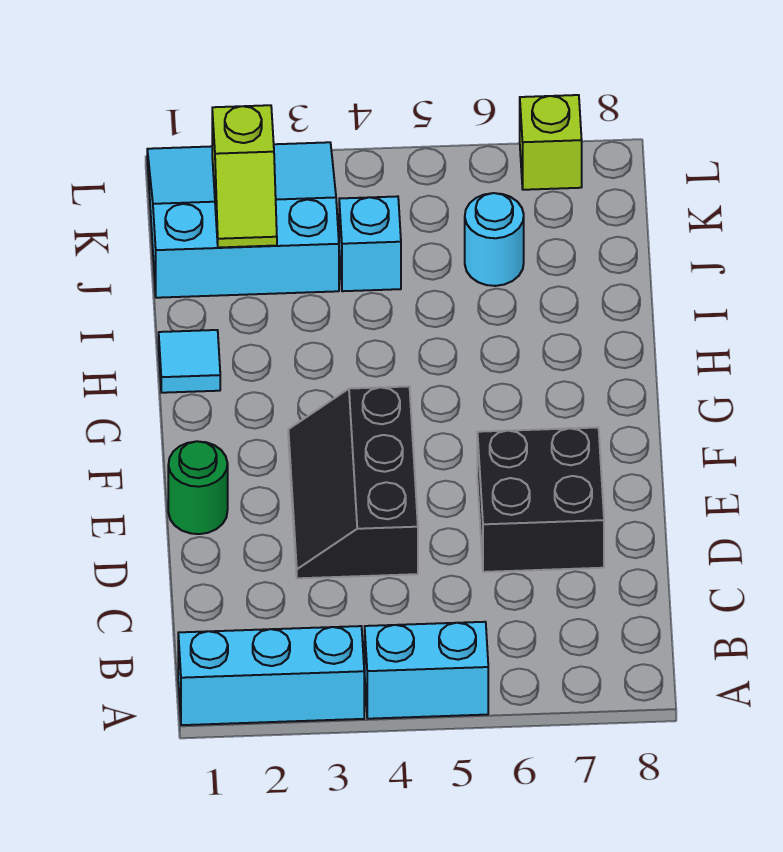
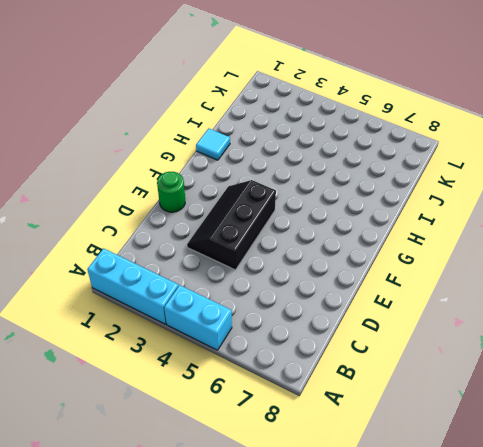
none -> black brick D6:E7 level 1
none -> cyan slope J1:L3 level 1 top J

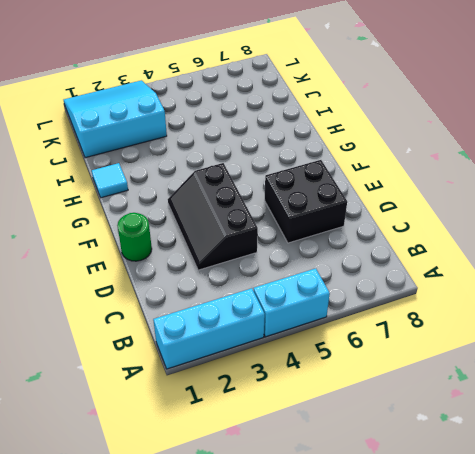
none -> cyan brick J4 level 1
none -> cyan round brick J6 level 1

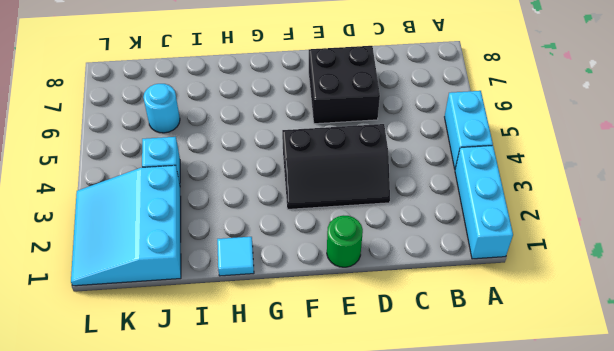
none -> lime brick L7 level 1
none -> lime slope J2:K2 level 2 top K

